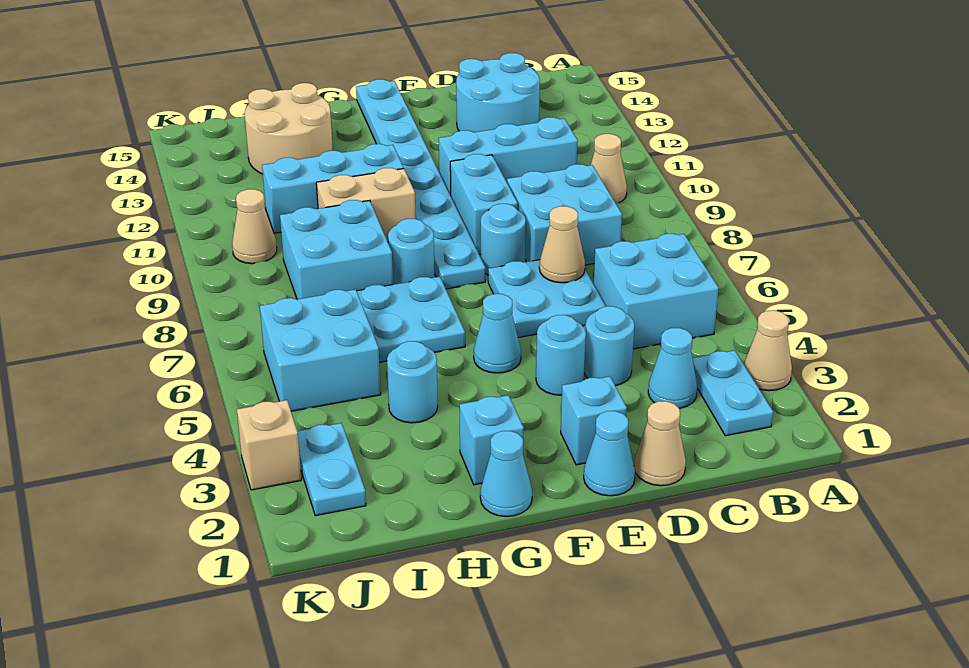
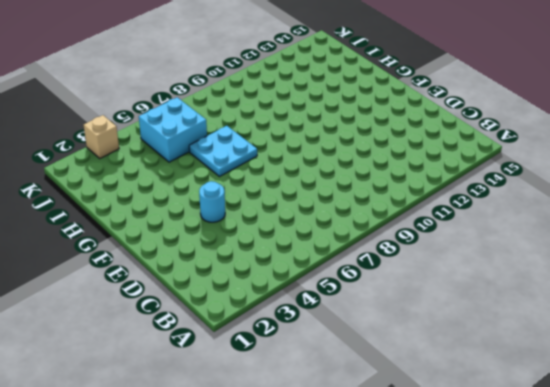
none -> tan cone A3 level 1
none -> cyan plate B2:B3 level 1
none -> cyan brick B5:C6 level 1
none -> tan cone B10 level 1

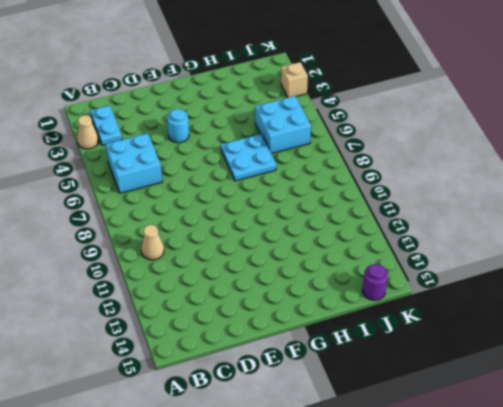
purple round brick J15 level 1 -> none
none -> cyan cone C3 level 1
none -> cyan brick C8:D9 level 1
none -> cyan brick C11:E11 level 1
none -> cyan round brick C13:D14 level 1

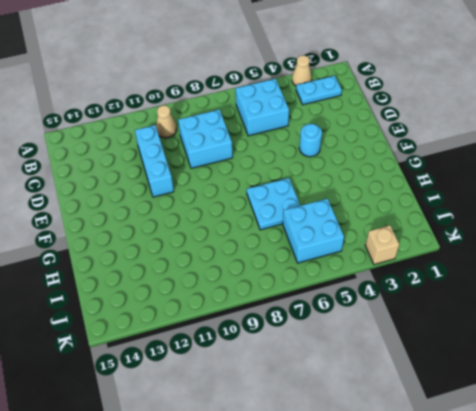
none -> cyan cone C3 level 1
none -> cyan round brick C13:D14 level 1
none -> tan cone D1 level 1
none -> cyan round brick D4 level 1

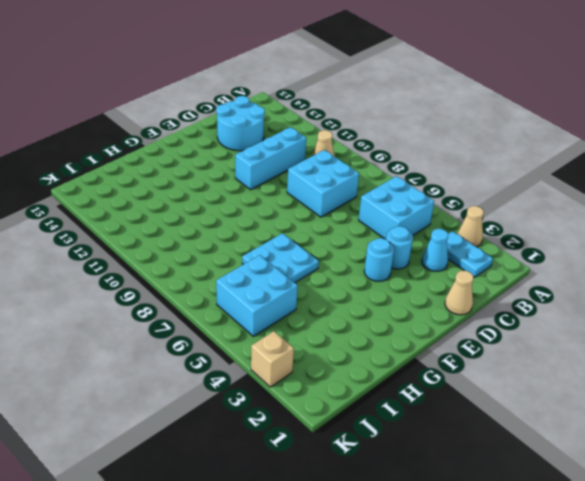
none -> cyan plate D6:E7 level 1
none -> cyan cone E1 level 1
none -> cyan brick E2 level 1
none -> cyan round brick E8 level 1

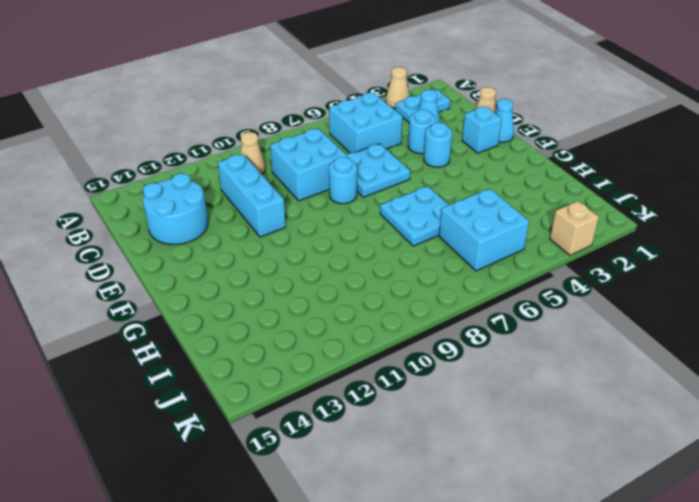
none -> cyan brick E9:E10 level 1
none -> cyan cone F5 level 1
none -> cyan plate F8:F15 level 1
none -> cyan cone G1 level 1

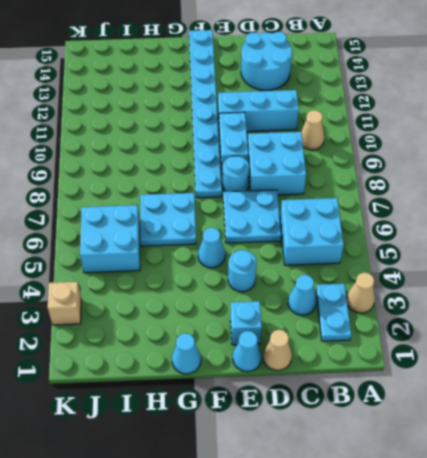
none -> cyan round brick D4 level 1
none -> cyan brick G2 level 1
none -> cyan round brick G8 level 1
none -> tan brick G10:H10 level 1

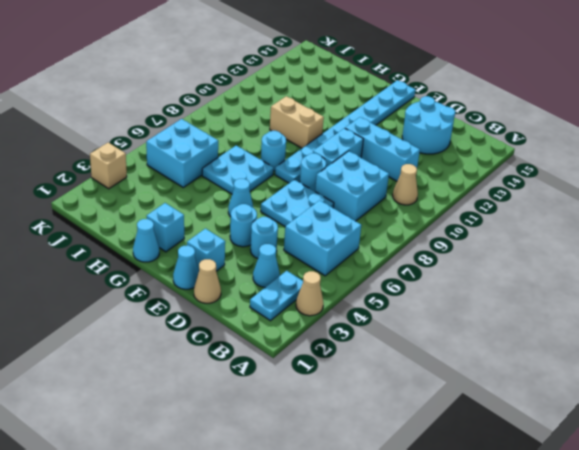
none -> cyan brick G11:I11 level 1
none -> cyan round brick H4 level 1
none -> cyan brick H8:I9 level 1
none -> tan round brick H13:I14 level 1

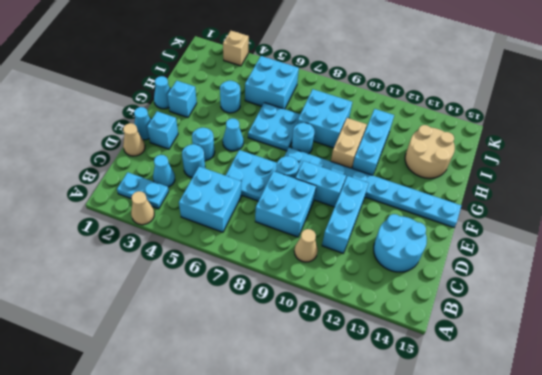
none -> cyan plate J2:J3 level 1
none -> tan cone J10 level 1
none -> tan cone D7 level 2

